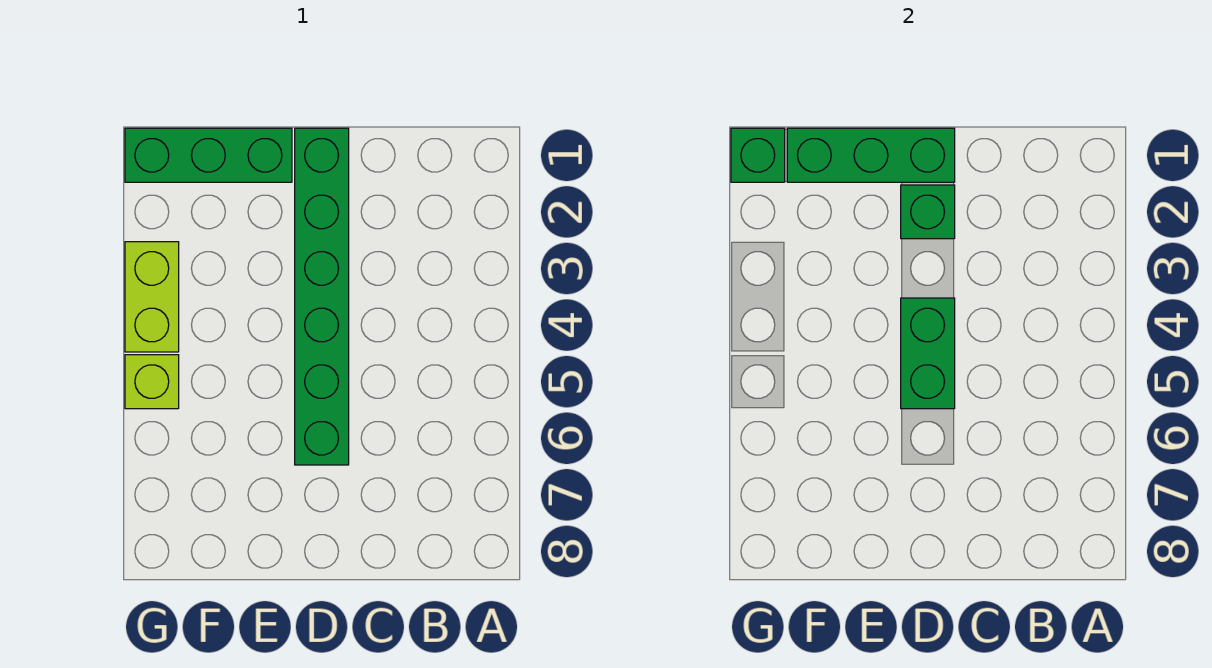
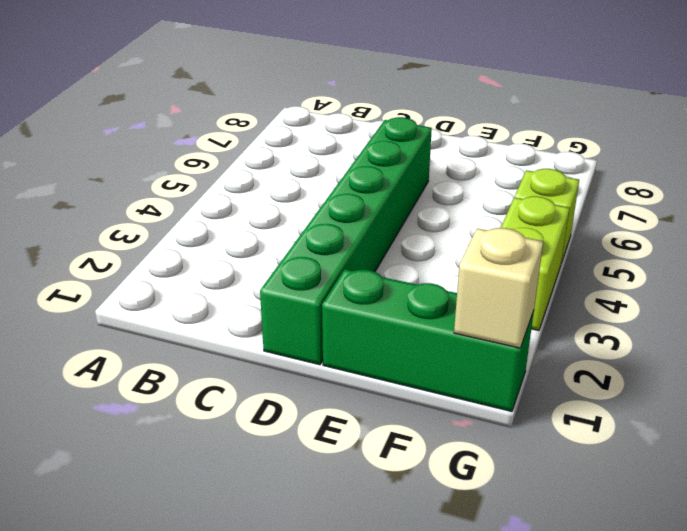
tan brick G1 level 2 -> green brick G1 level 2
none -> green brick D1:F1 level 2
none -> green brick D2 level 2

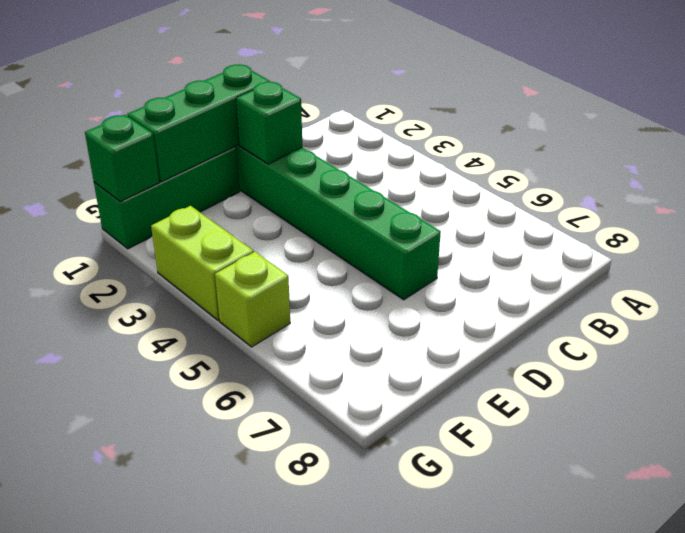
none -> green brick D4:D5 level 2

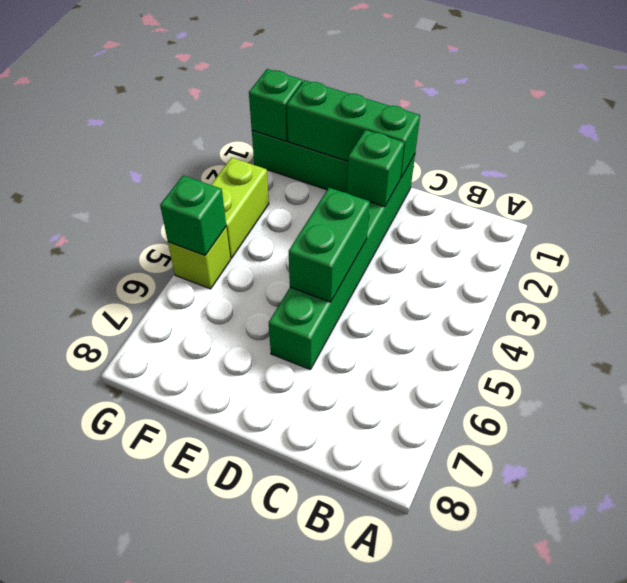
green brick G5 level 2 -> none

